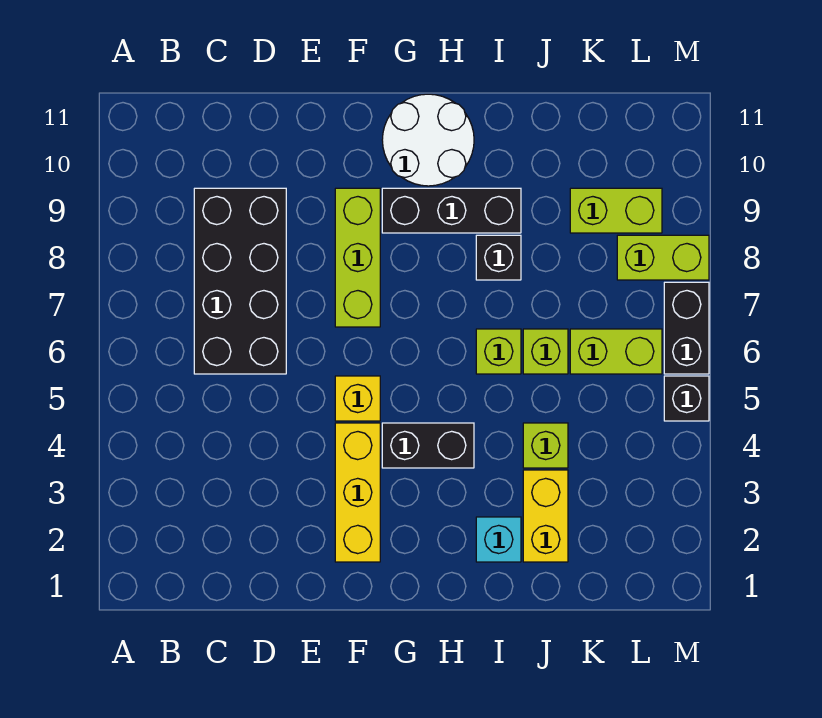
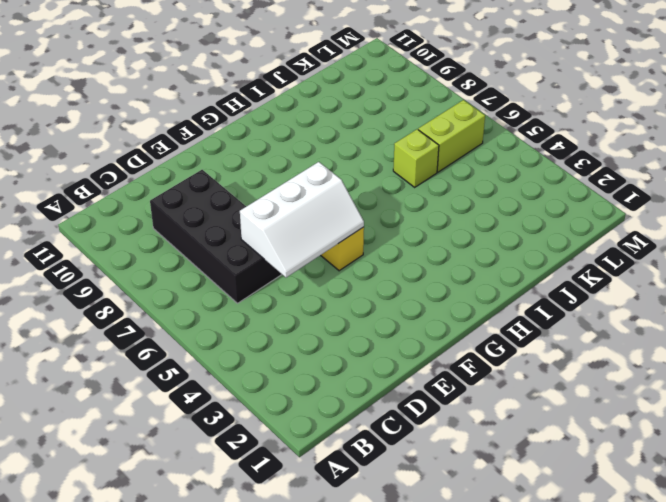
white slope D5:F6 level 2 top 6 -> none
none -> yellow brick F2:F4 level 1
none -> lime brick F7:F9 level 1
none -> black brick G4:H4 level 1

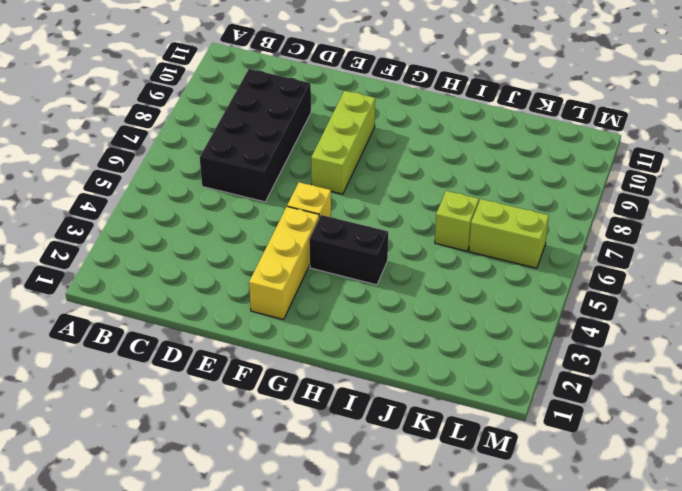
none -> black brick G9:I9 level 1
none -> white round brick G10:H11 level 1
none -> cyan brick I2 level 1

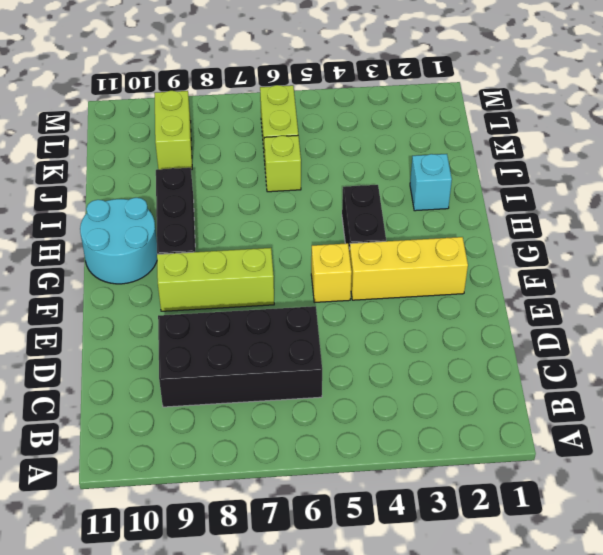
cyan round brick G10:H11 level 1 -> white round brick G10:H11 level 1
none -> lime brick I6 level 1
none -> black brick I8 level 1
none -> yellow brick J2:J3 level 1

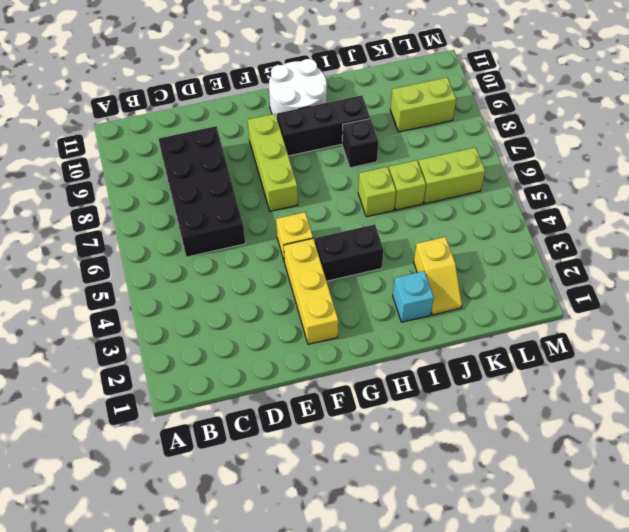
yellow slope J2:J3 level 1 top 3 -> yellow brick J2:J3 level 1
none -> lime brick J4 level 1
none -> lime brick L8:M8 level 1
none -> black brick M5 level 1

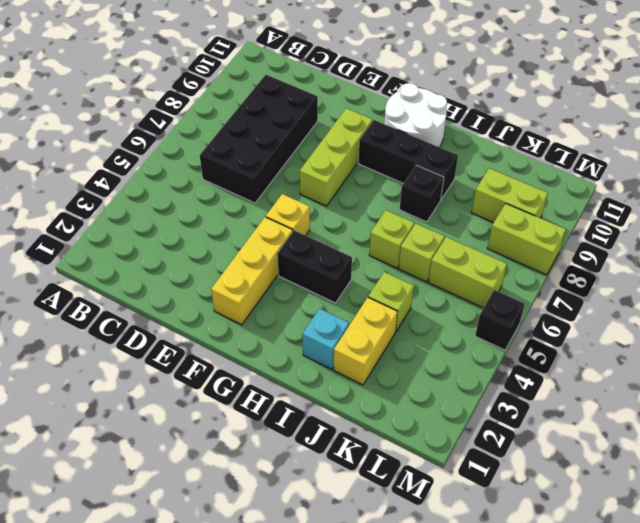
none -> black brick M6:M7 level 1

